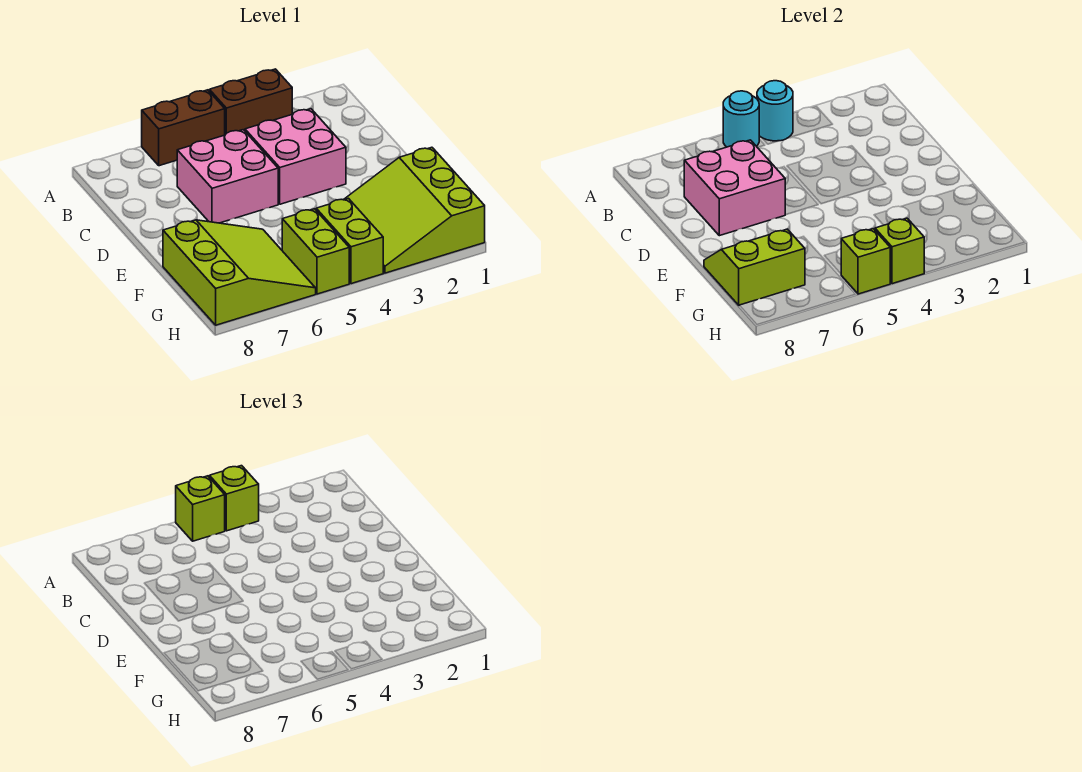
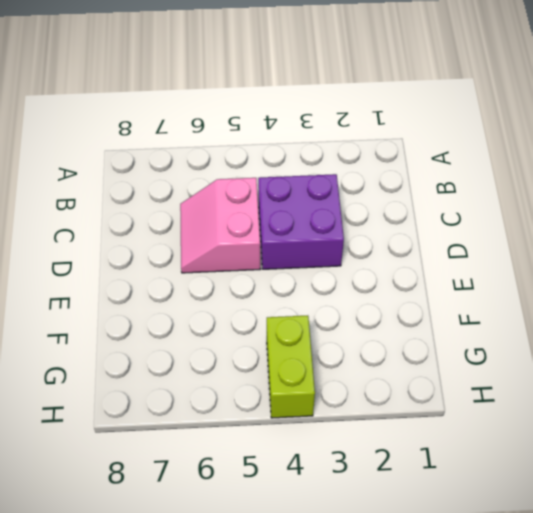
purple brick C3:D4 level 1 -> pink brick C3:D4 level 1
pink slope C5:D6 level 1 top 5 -> pink brick C5:D6 level 1
none -> brown brick A3:A4 level 1
none -> brown brick A5:A6 level 1
none -> lime slope F1:H3 level 1 top 1

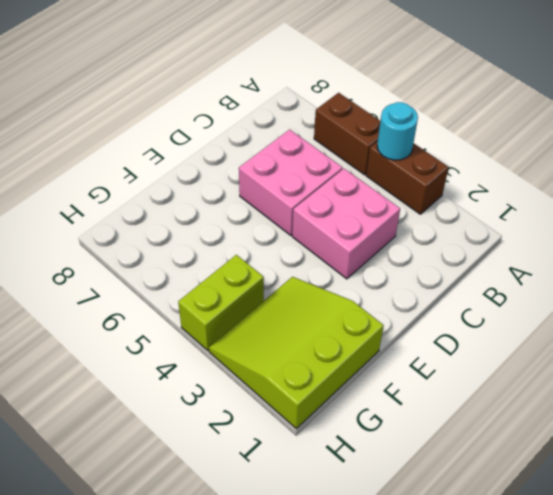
none -> lime slope F6:H8 level 1 top 8
none -> lime brick G5:H5 level 1
none -> cyan round brick A5 level 2

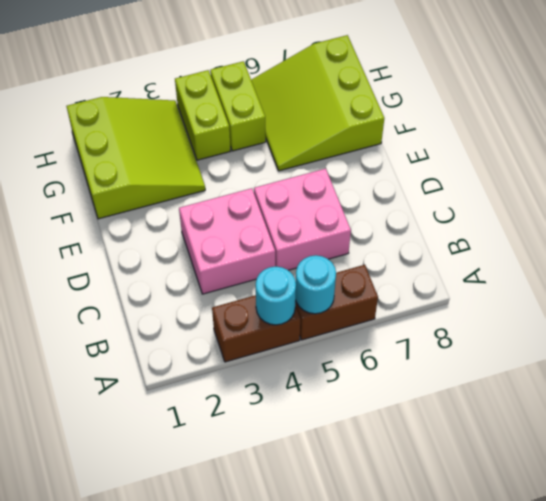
none -> pink brick C6:D7 level 2
none -> lime slope F7:G8 level 2 top G
none -> lime brick H4 level 2

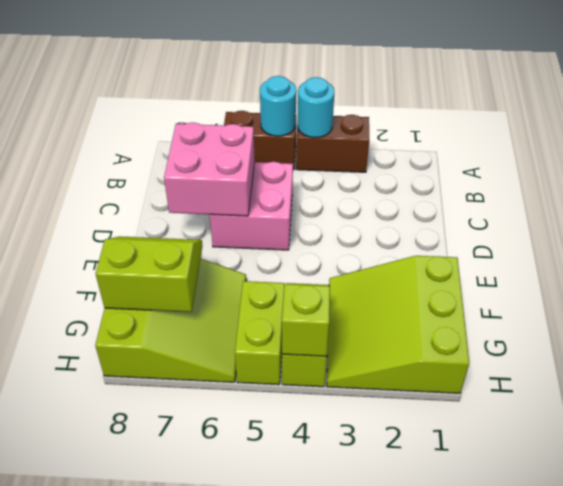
none -> pink brick C3:D4 level 1
none -> lime brick H5 level 2
none -> lime brick A4 level 3

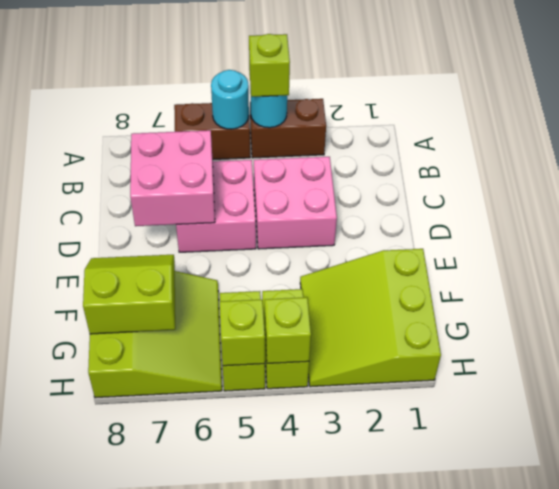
none -> lime brick A5 level 3

